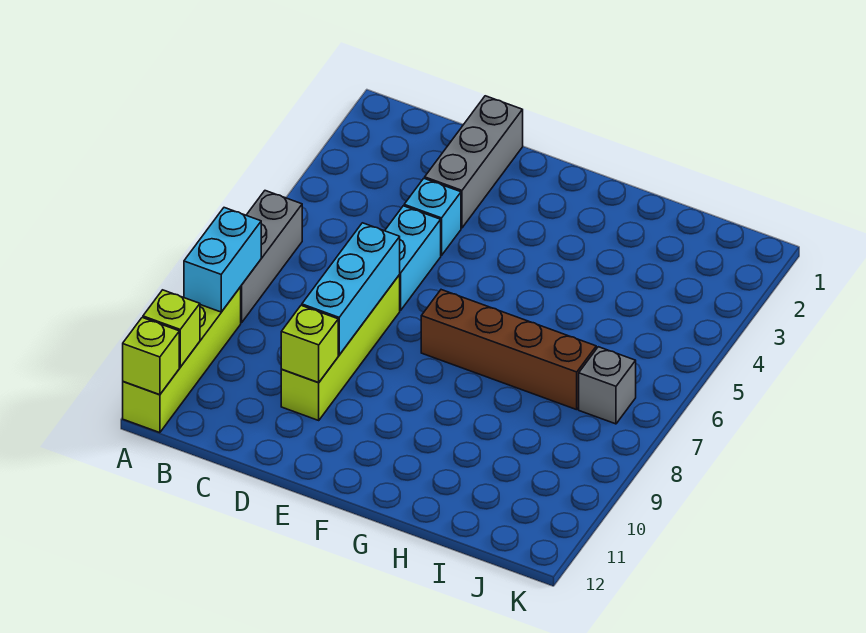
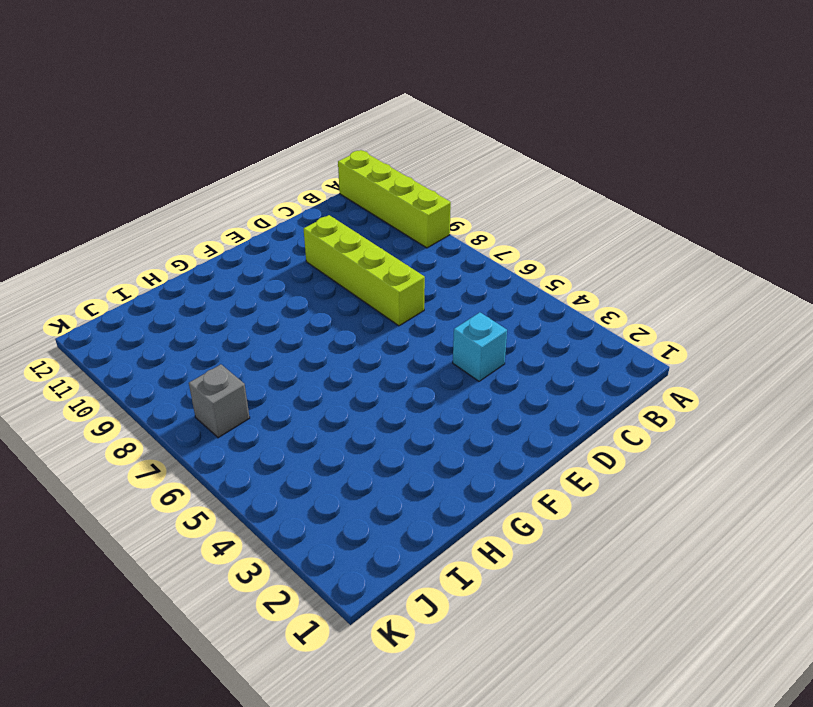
none -> grey brick A6:A8 level 1
none -> grey brick D1:D3 level 1
none -> cyan brick D5:D6 level 1

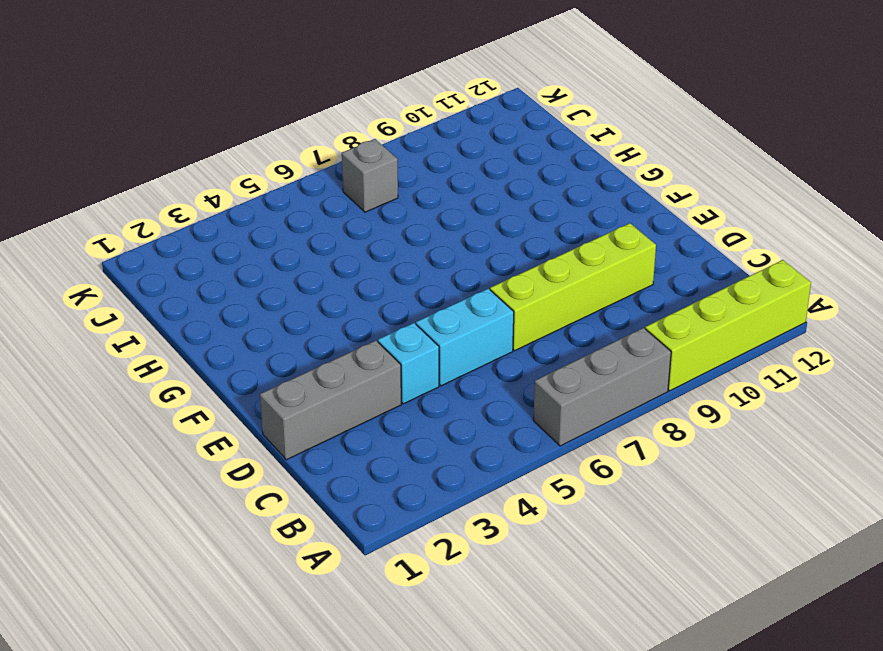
none -> brown brick F7:I7 level 1
none -> cyan brick A8:A9 level 2
none -> lime brick A11 level 2

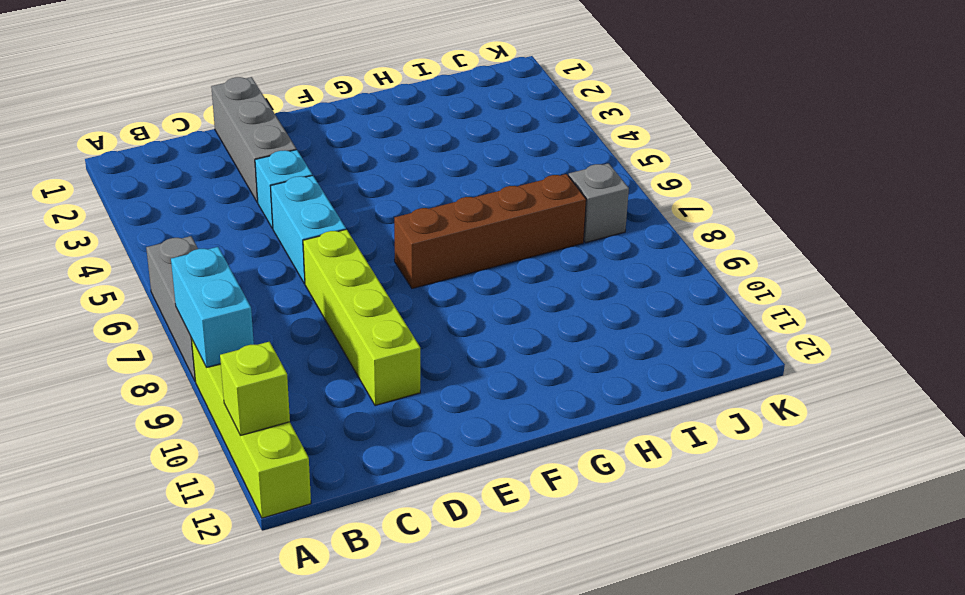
none -> lime brick A12 level 2
none -> cyan brick D7:D9 level 2
none -> lime brick D10 level 2

